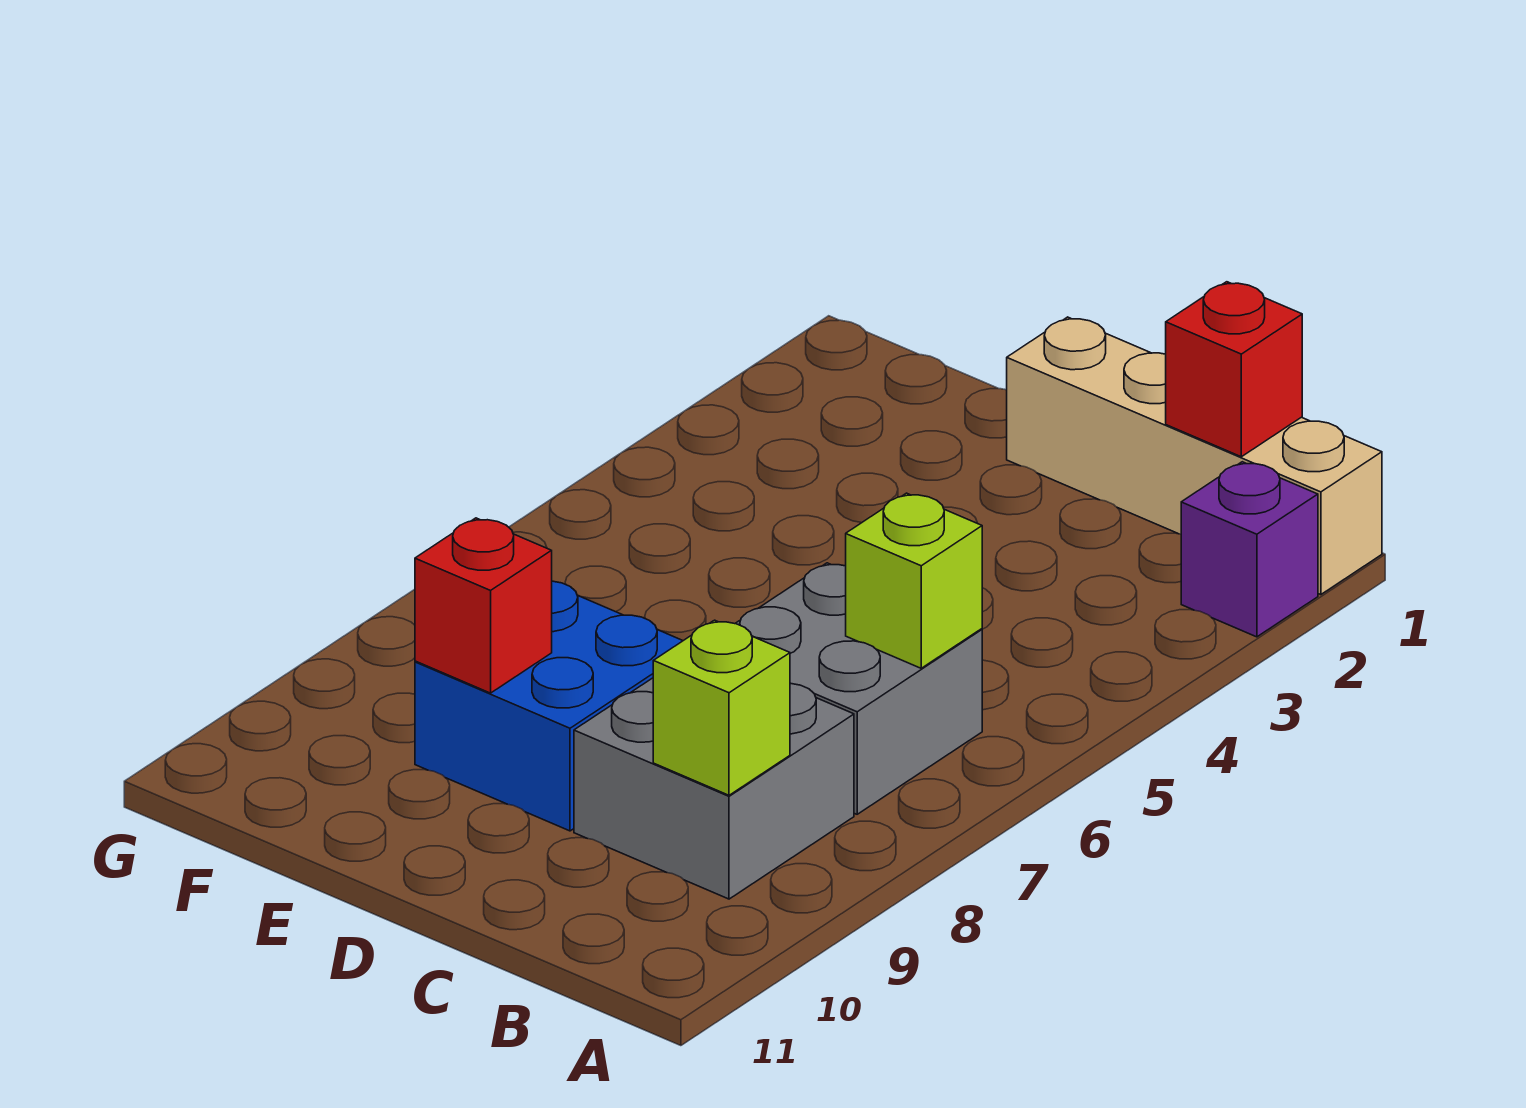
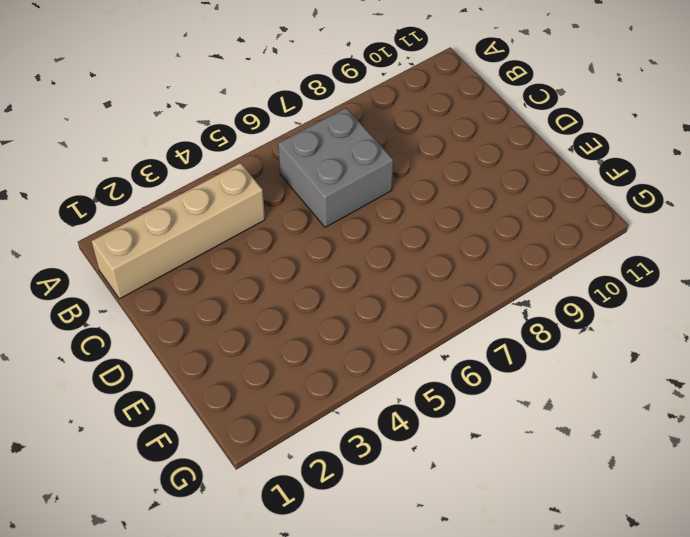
tan brick B1:B4 level 1 -> tan brick A1:D1 level 1
none -> purple brick A2 level 1
none -> grey brick B8:C9 level 1

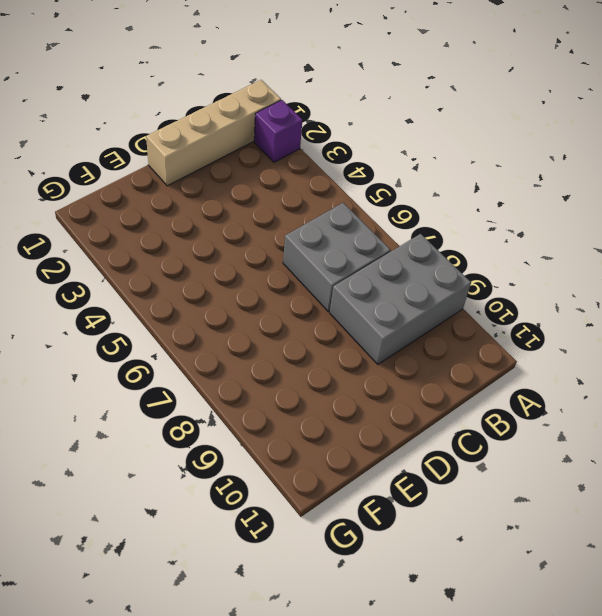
grey brick A8:C9 level 1 -> grey brick B8:C9 level 1
none -> blue brick D8:E9 level 1
none -> red brick B1 level 2

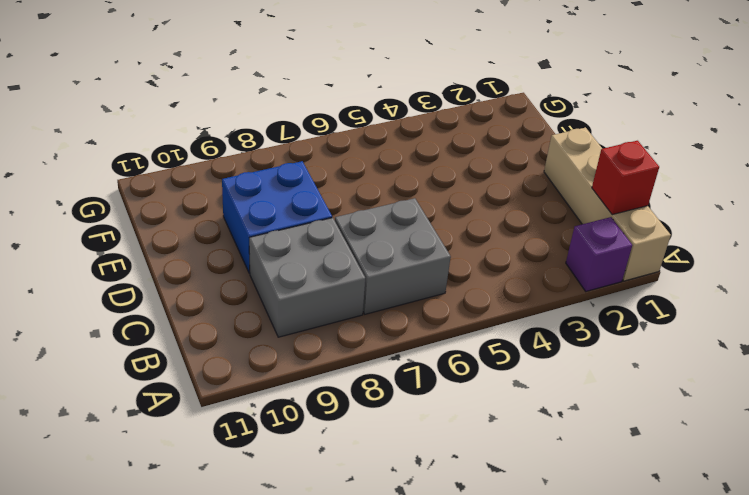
none -> lime brick B6 level 2
none -> lime brick B9 level 2

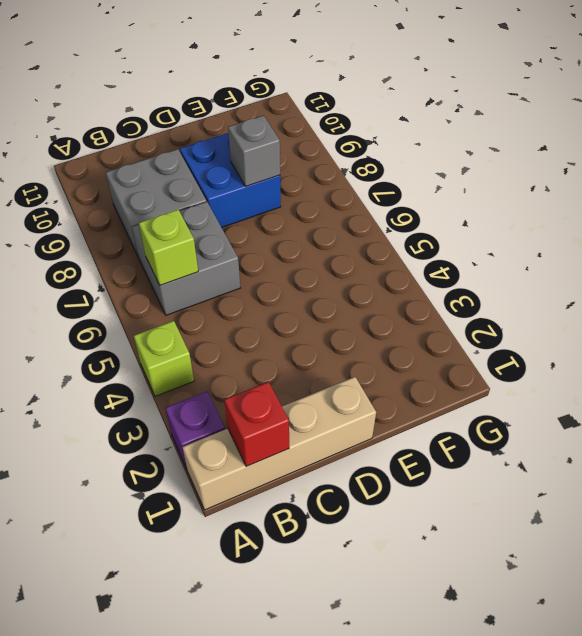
lime brick A4 level 1 -> lime brick B9 level 2
grey brick E8 level 2 -> none
none -> red brick E9 level 2

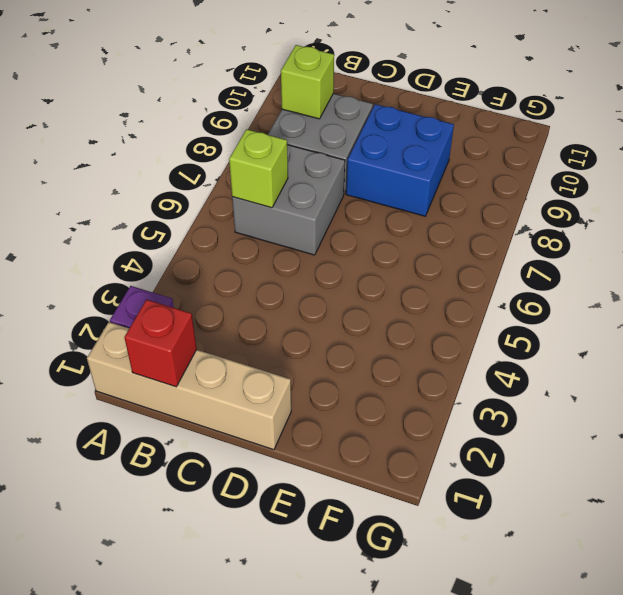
none -> red brick E9 level 2

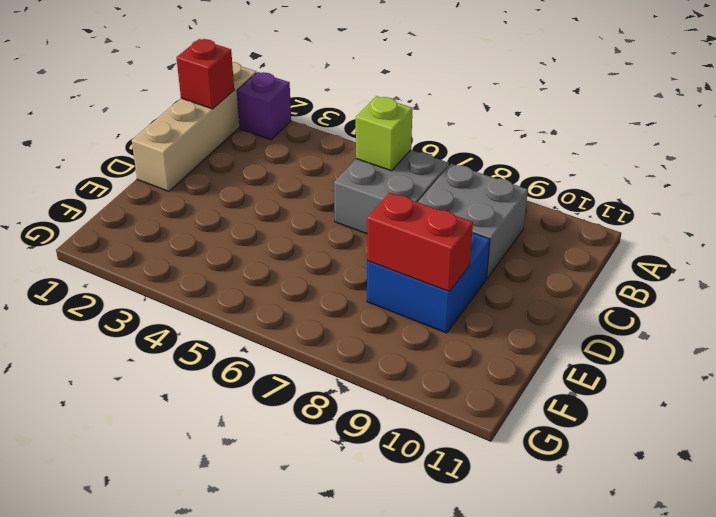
red brick E8:E9 level 2 -> red brick E9 level 2
none -> lime brick B9 level 2

